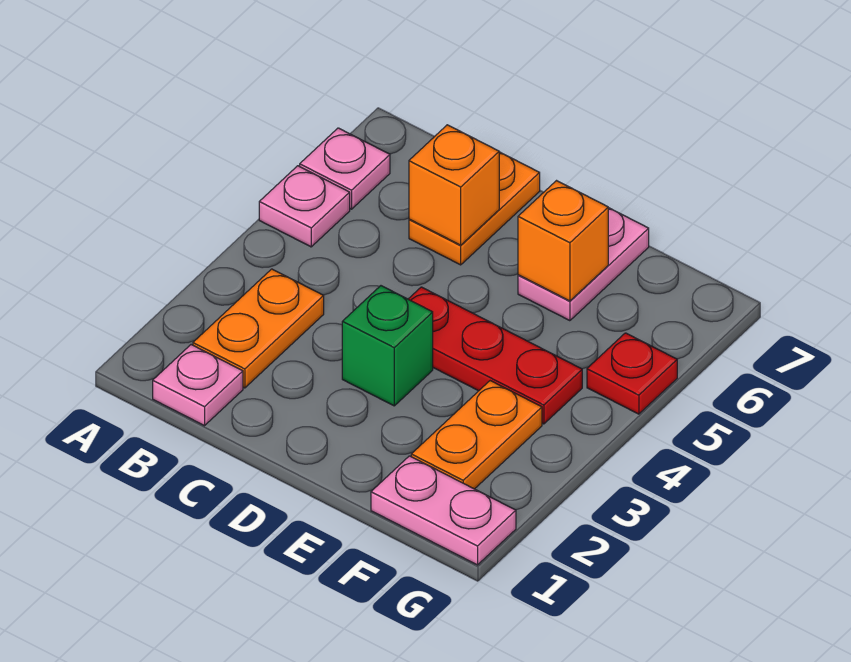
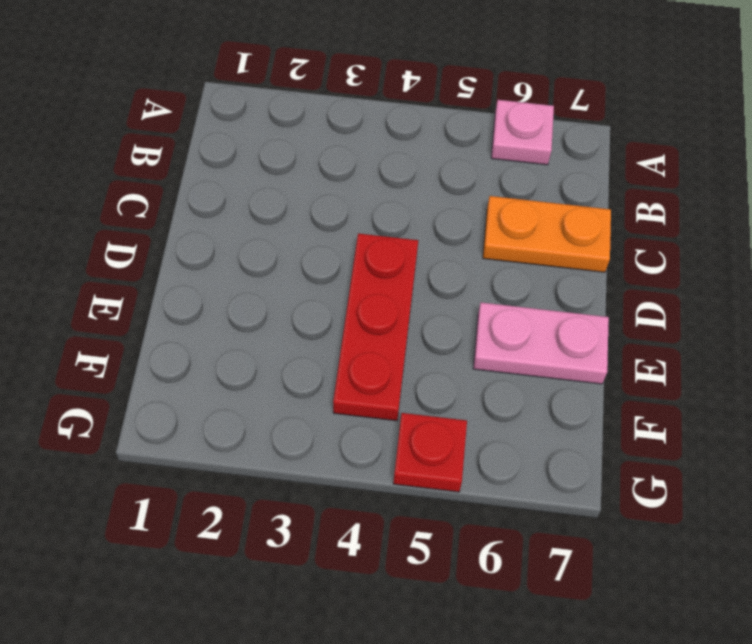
none -> pink plate A5 level 1
none -> pink plate B1 level 1
none -> orange plate B2:B3 level 1

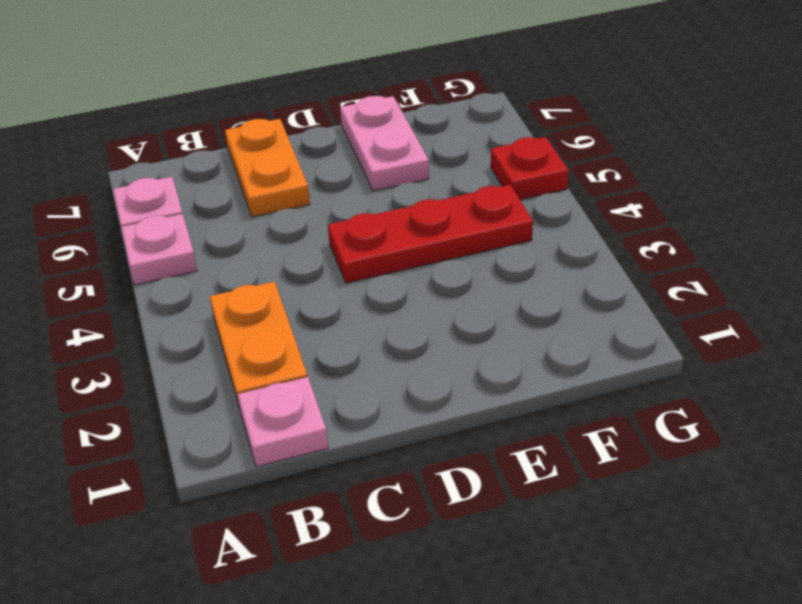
none -> green brick D3 level 1
none -> pink plate F1:G1 level 1
none -> orange plate F2:F3 level 1

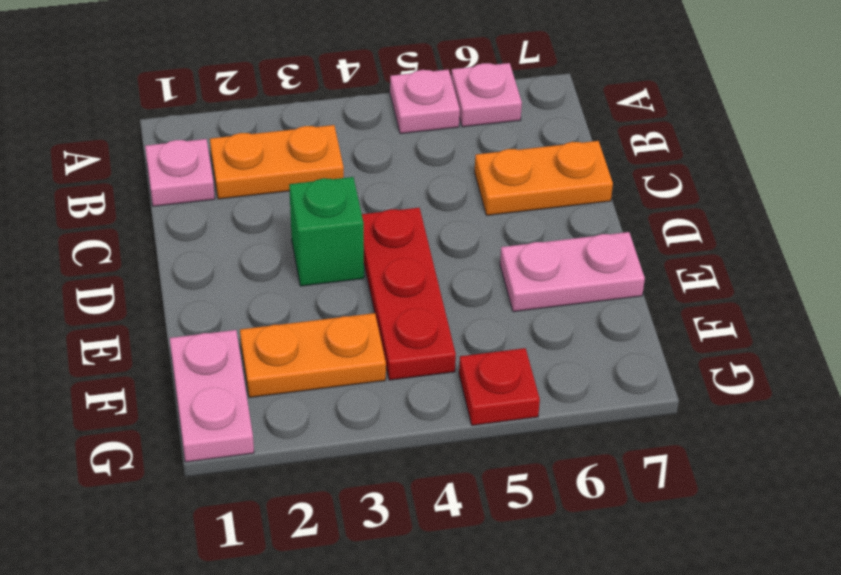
none -> orange brick C6 level 2
none -> orange brick E6 level 2

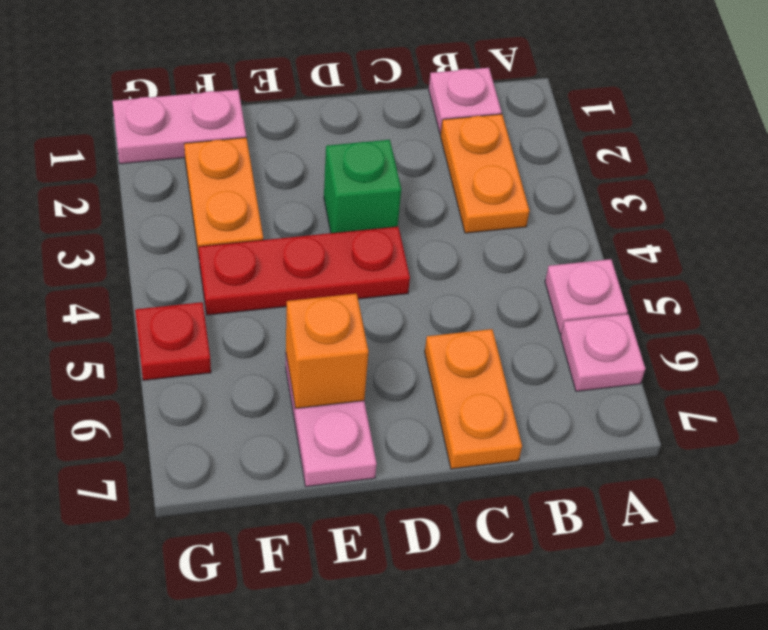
none -> orange brick C6 level 2

